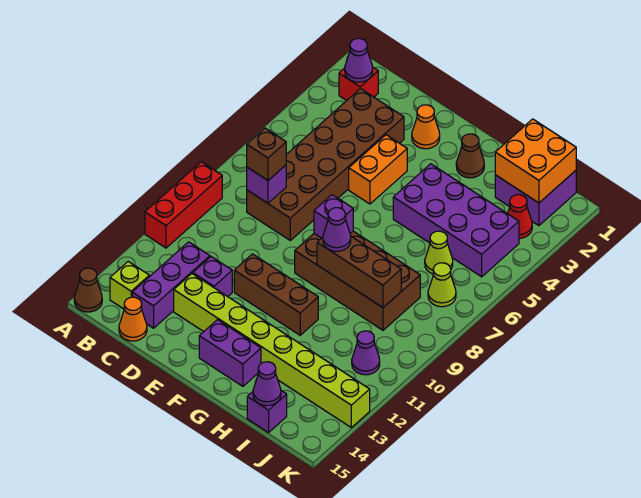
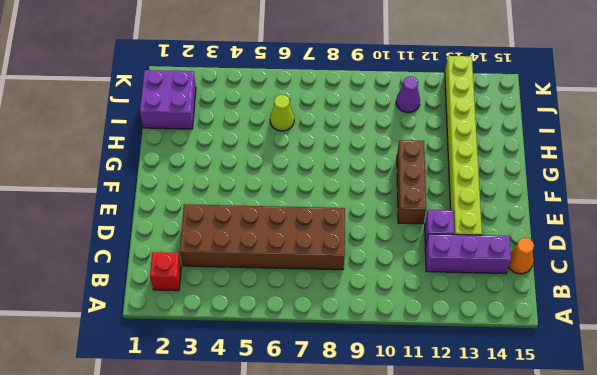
none -> red brick A9:A11 level 1
none -> brown cone A15 level 1
none -> lime brick B14 level 1
none -> orange cone E2 level 1

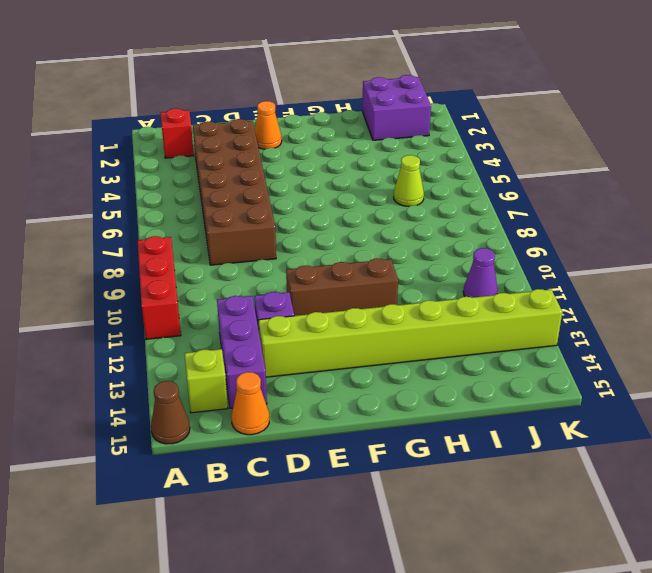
none -> orange brick E4:E5 level 1
none -> brown brick F8:I9 level 1
none -> purple brick F14:G14 level 1
none -> brown cone G2 level 1

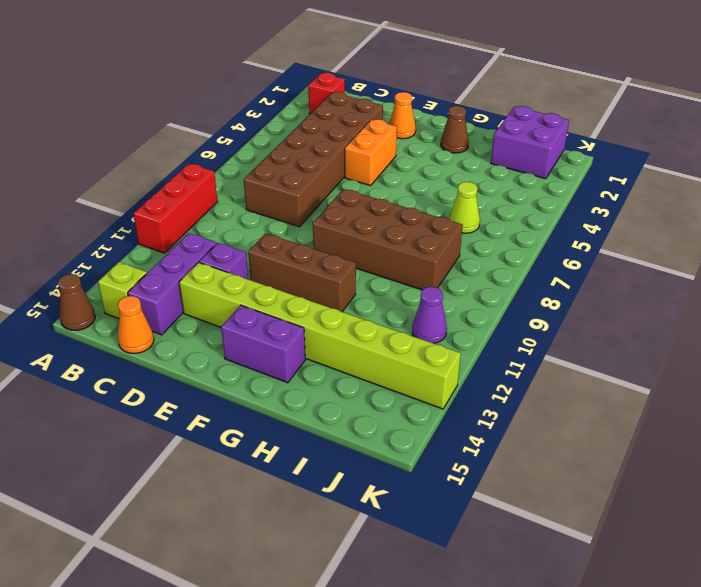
none -> purple brick G4:J5 level 1
none -> purple brick I15 level 1
none -> red cone J3 level 1
none -> lime cone J7 level 1

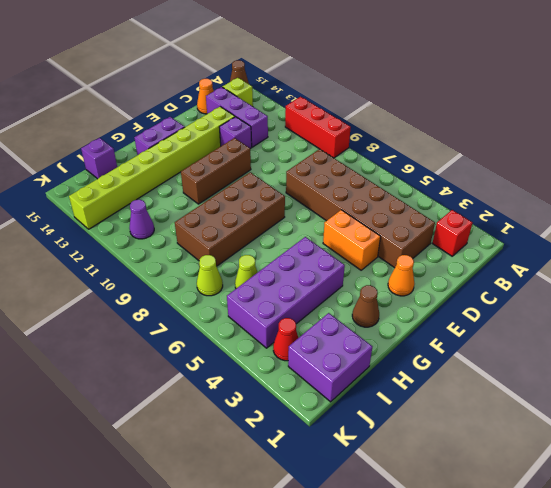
none -> purple cone B2 level 2
none -> purple brick C8 level 2
none -> purple brick F8 level 2
none -> brown brick G9:I9 level 2

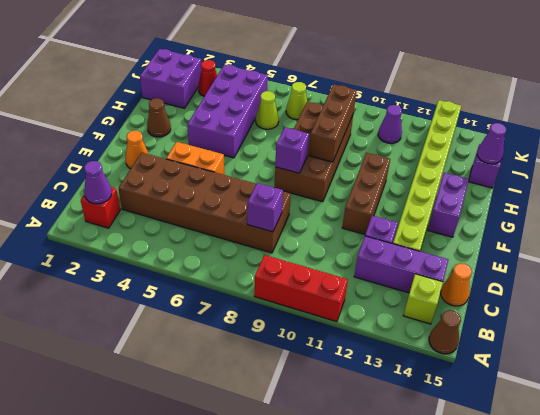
none -> orange brick I1:J2 level 2
none -> brown brick C8 level 3
none -> purple cone G9 level 3

